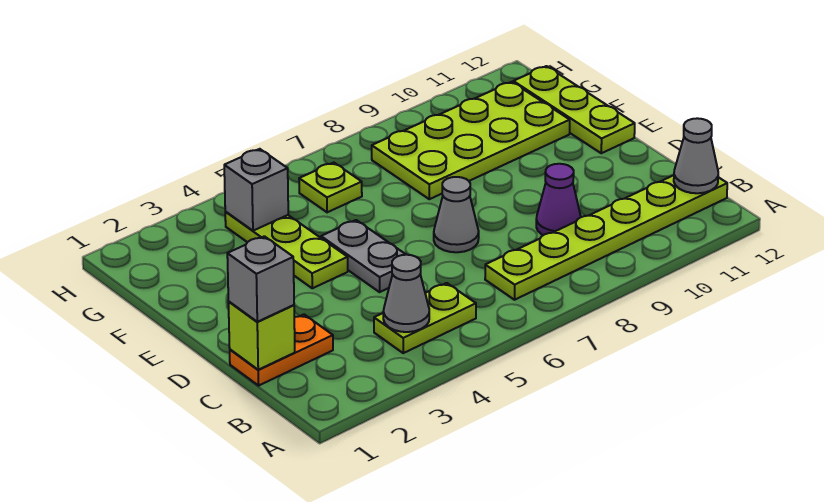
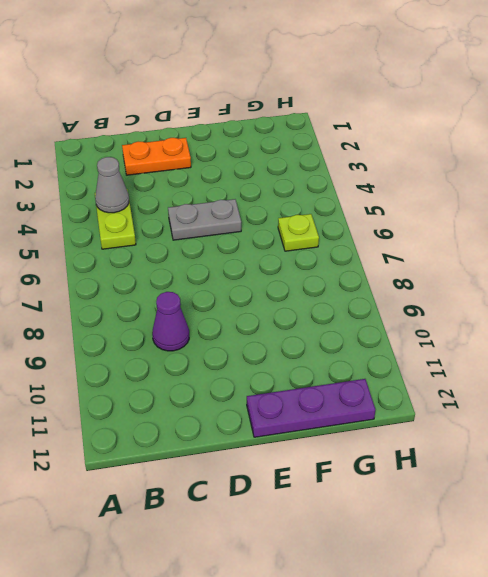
orange plate C2:D2 level 1 -> orange plate C1:C2 level 1
purple plate E12:G12 level 1 -> lime plate E12:G12 level 1
none -> lime plate B7:B12 level 1
none -> grey cone D7 level 1
none -> lime plate E4:G4 level 1

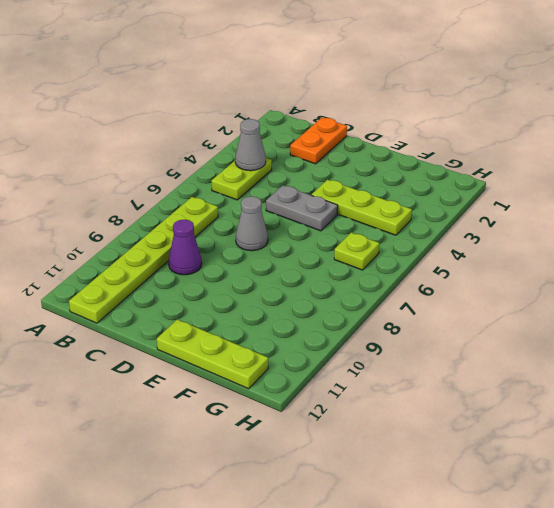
none -> lime plate F8:G11 level 1
none -> grey cone B12 level 2
none -> lime brick C1 level 2

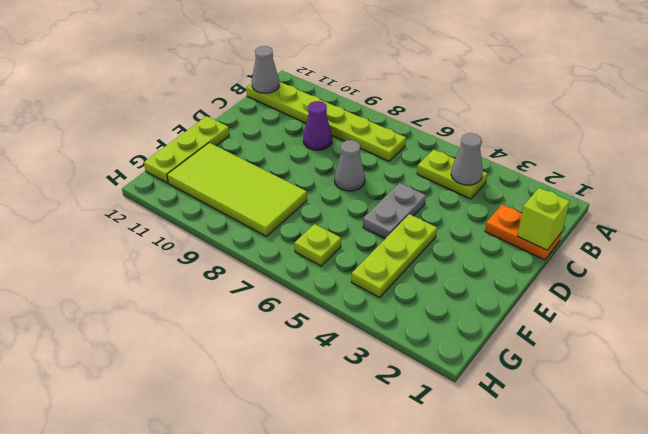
lime tile F8:G11 level 1 -> lime plate F8:G11 level 1
none -> grey brick G4 level 2
none -> grey brick C1 level 3

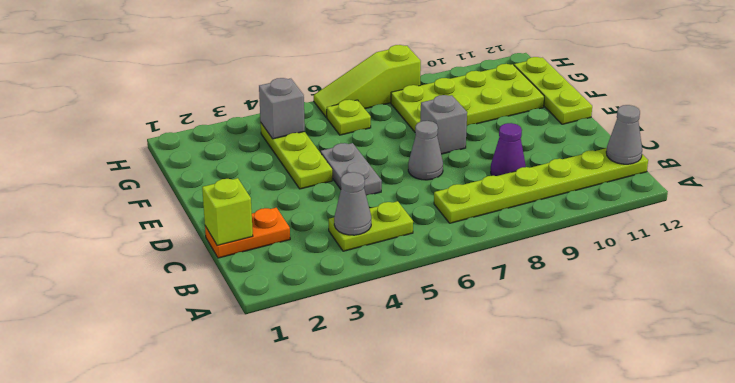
grey brick E8 level 1 -> grey brick C1 level 3
lime slope H6:H8 level 1 top 8 -> none

